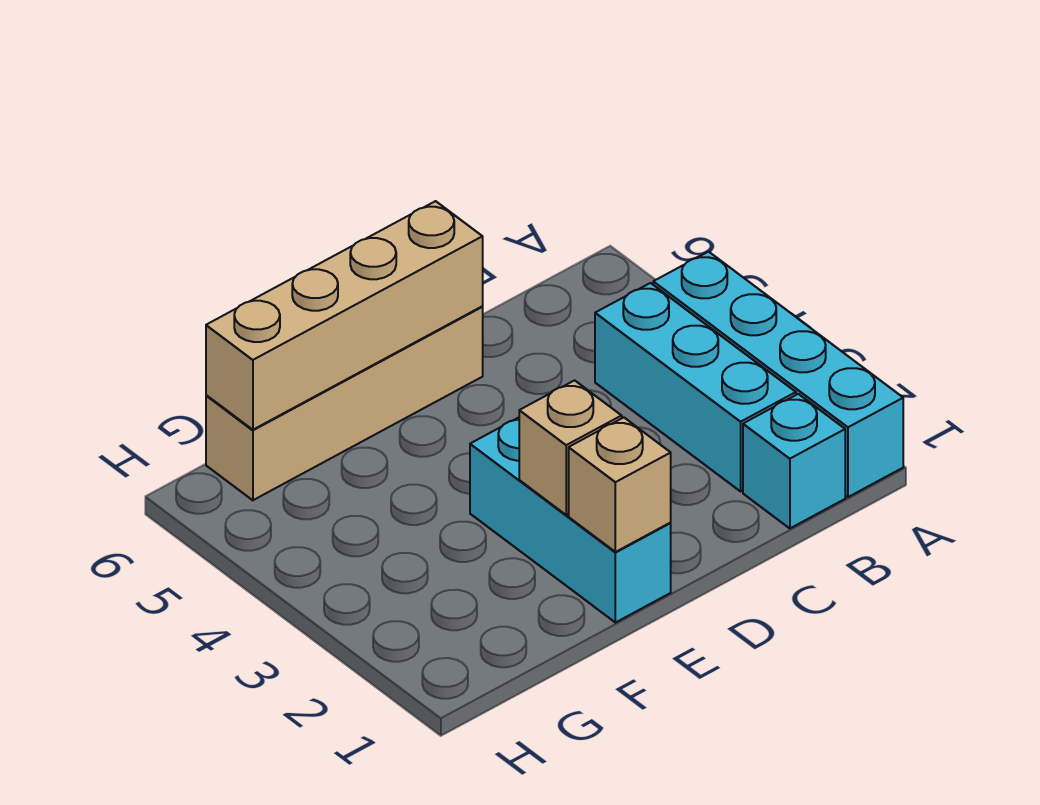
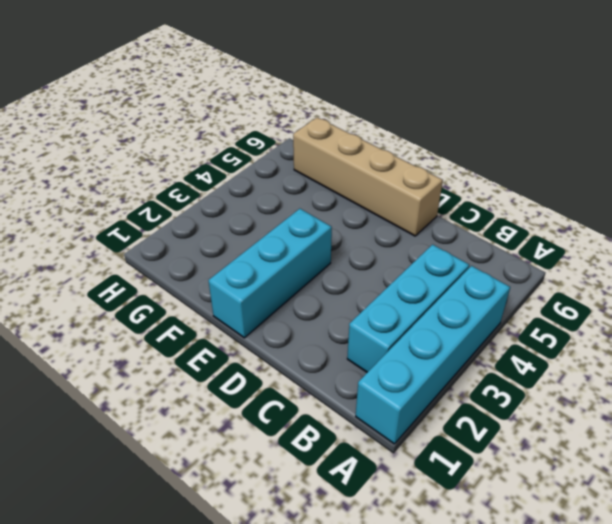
none -> cyan brick B1 level 1
none -> tan brick D6:G6 level 2

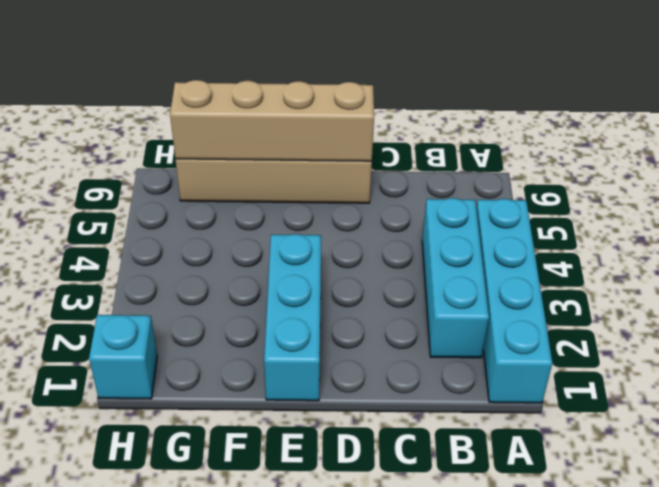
cyan brick H1 level 1 -> cyan brick B1 level 1
none -> tan brick E1 level 2
none -> tan brick E2 level 2

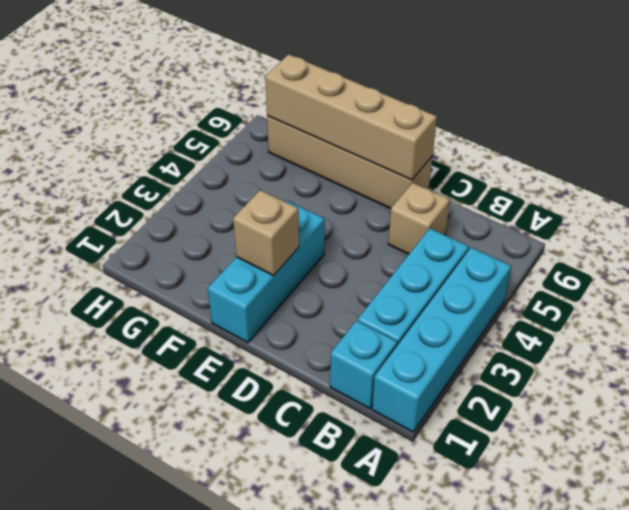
tan brick C5 level 1 -> tan brick E1 level 2

